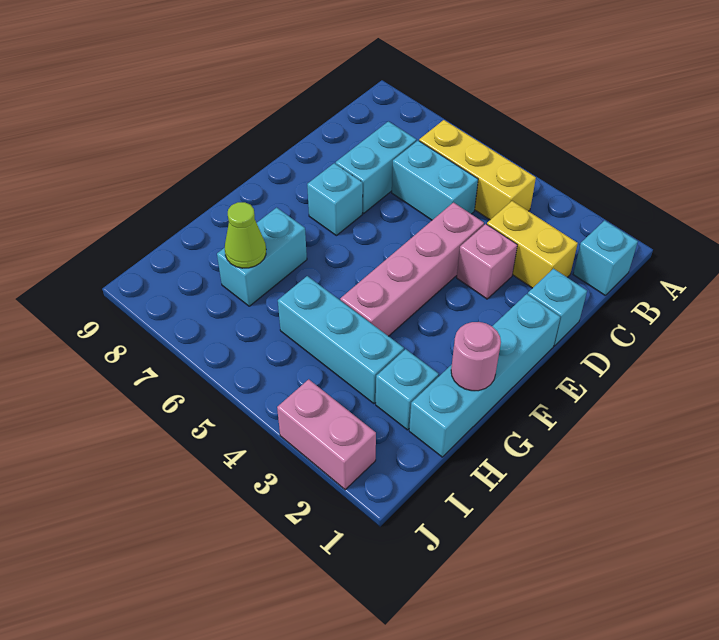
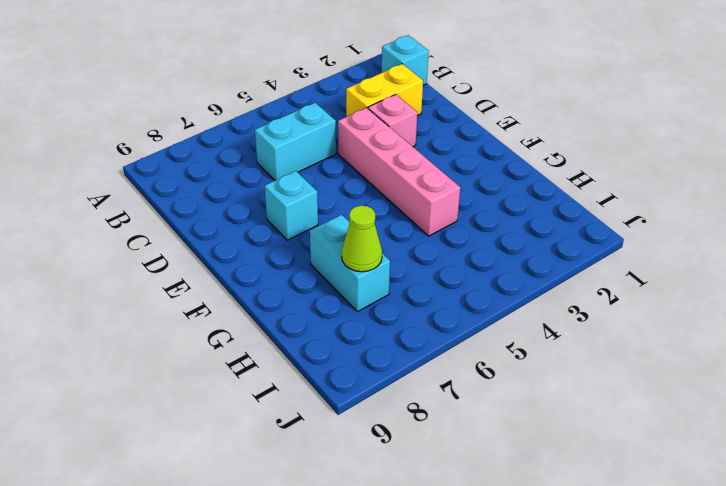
none -> yellow brick B4:B6 level 1
none -> cyan brick C7:D7 level 1
none -> cyan brick D1 level 1

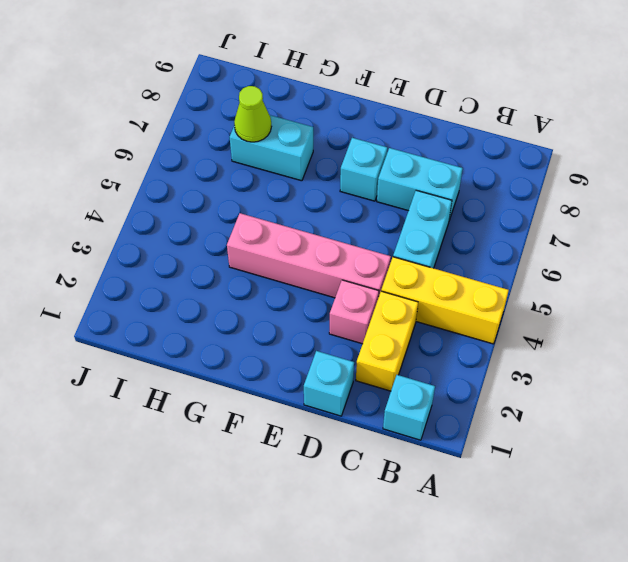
yellow brick A4:C4 level 1 -> yellow brick B4:B6 level 1
none -> cyan brick E1:H1 level 1
none -> cyan brick H2 level 1
none -> cyan brick H3:H5 level 1

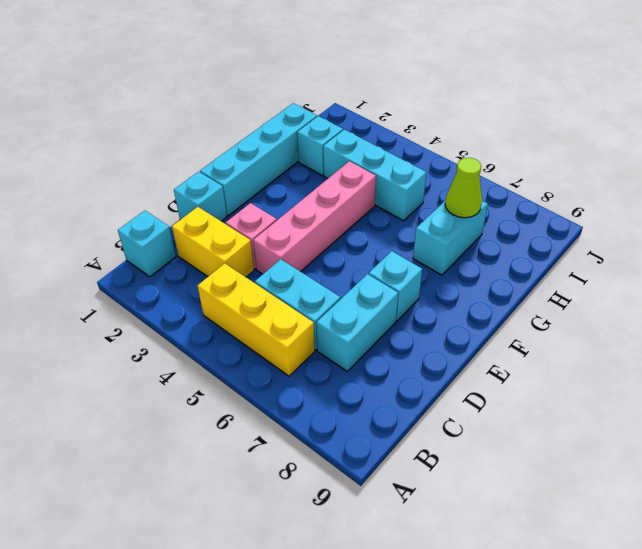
none -> pink brick J2:J3 level 1
none -> pink round brick G1 level 2

